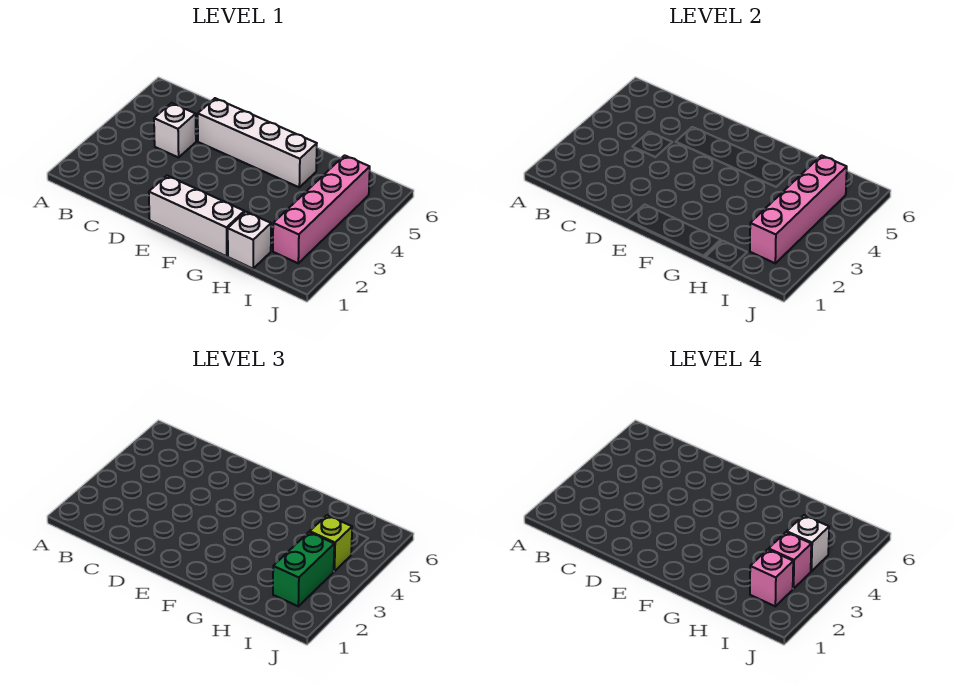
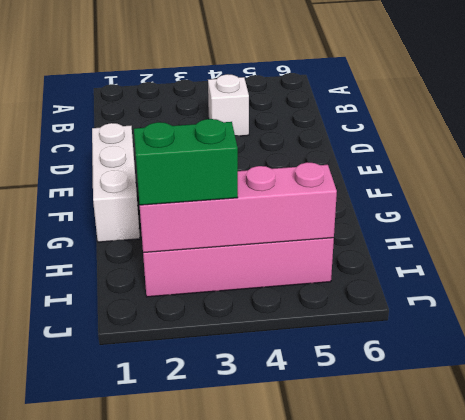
none -> white brick D5:G5 level 1
none -> white brick H1 level 1

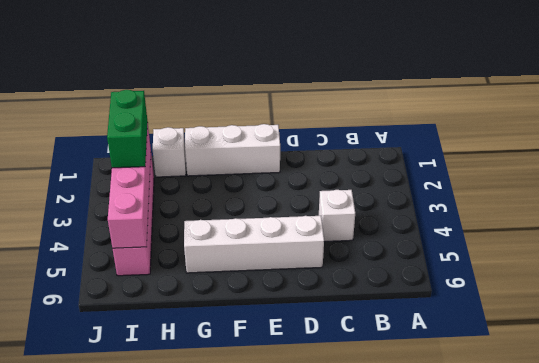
none -> lime brick I4 level 3
none -> pink brick I2 level 4

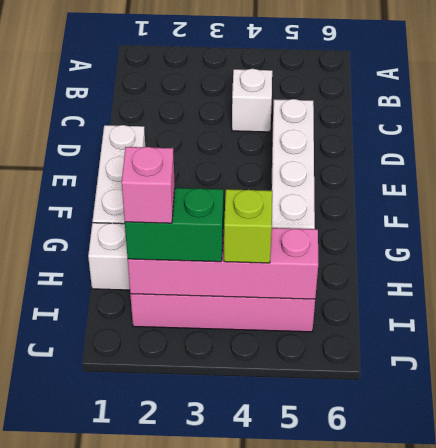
none -> pink brick I3 level 4
none -> white brick I4 level 4

